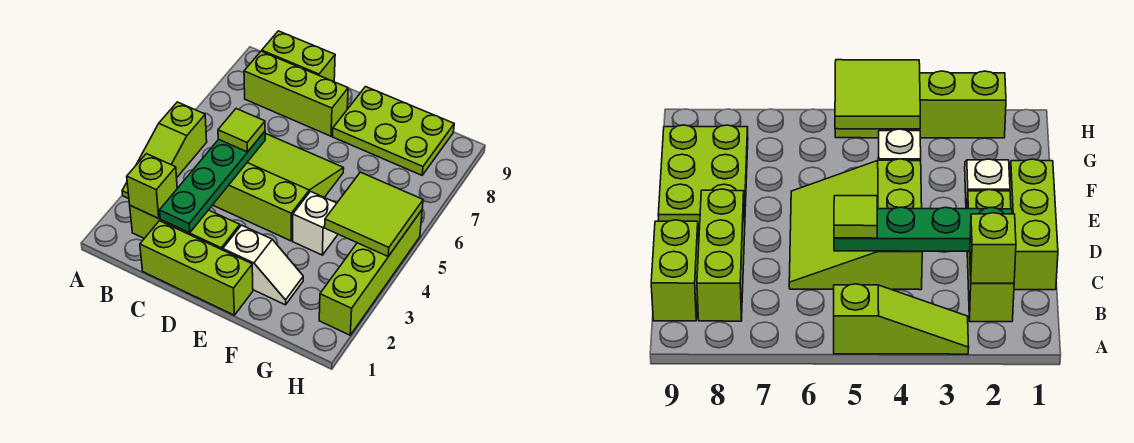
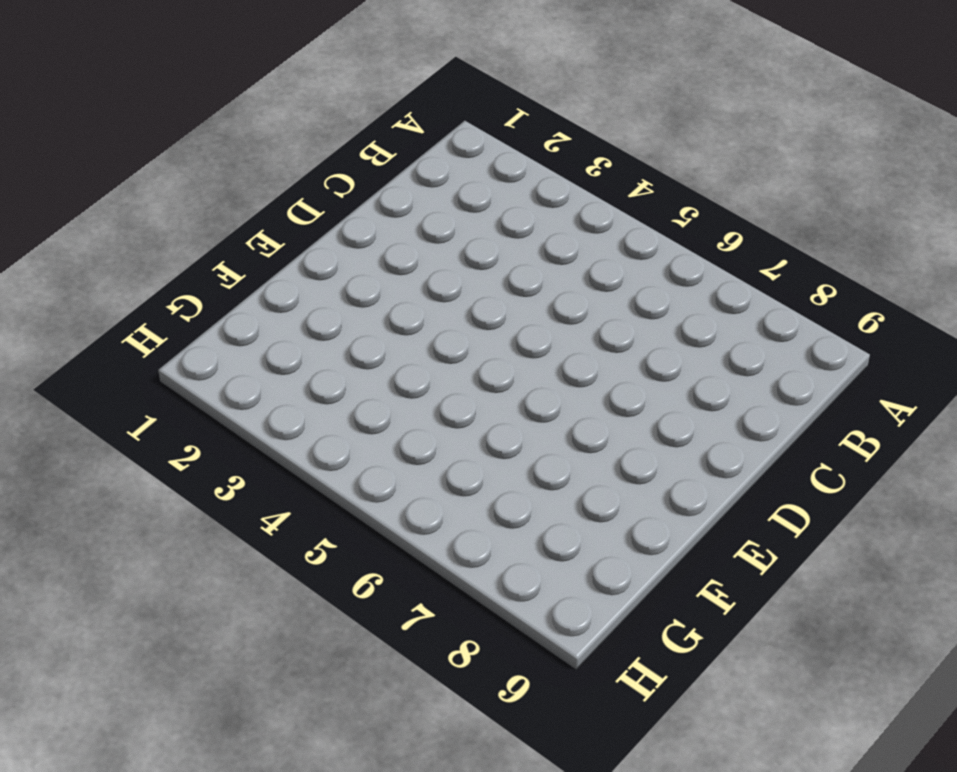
none -> lime slope A3:A5 level 1 top 5
none -> lime brick B2:D2 level 1
none -> lime brick B8:D8 level 1

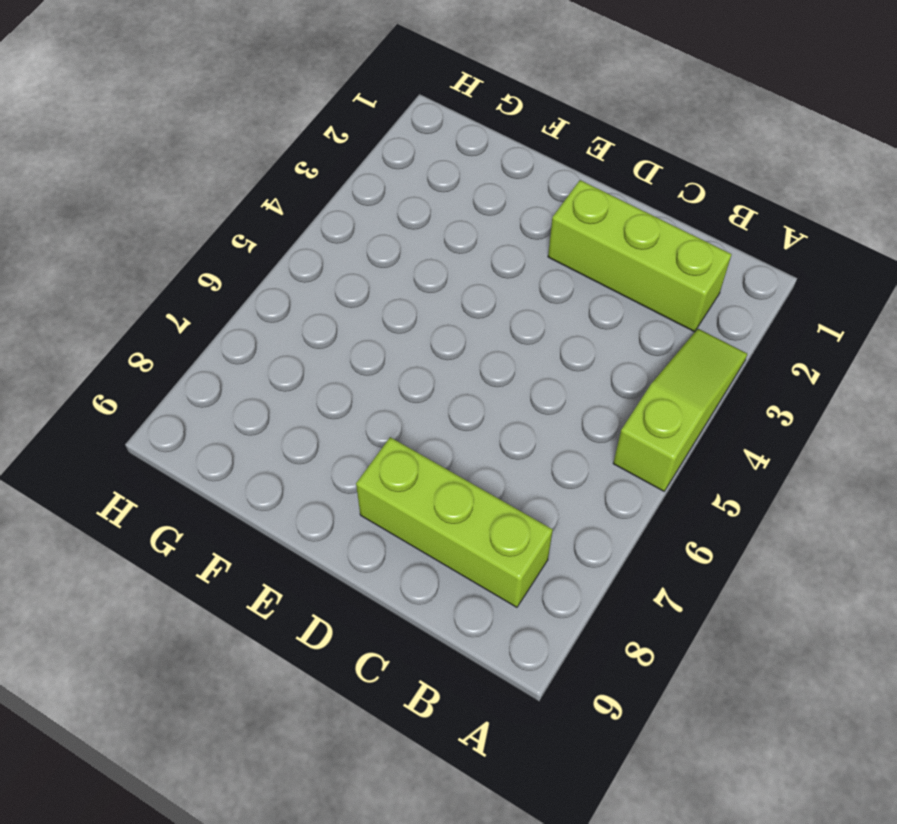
none -> lime brick B9:C9 level 1
none -> lime brick C1:E1 level 1
none -> lime slope C4:E6 level 1 top 4

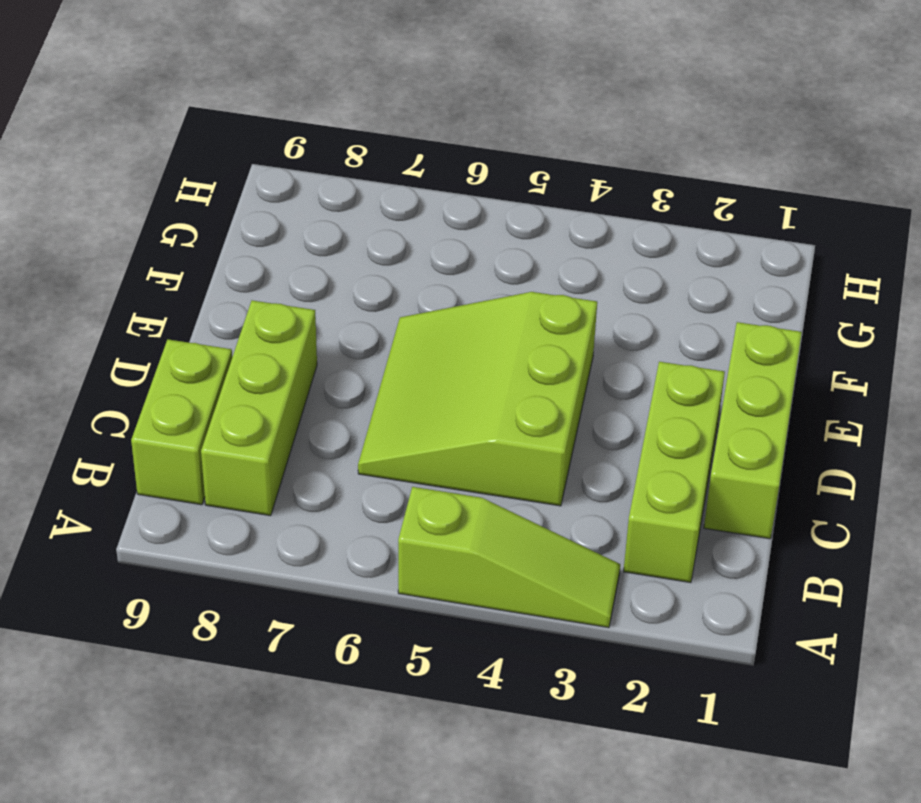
none -> white slope E2:F2 level 1 top E
none -> lime plate E8:G9 level 1
none -> white brick F4 level 1

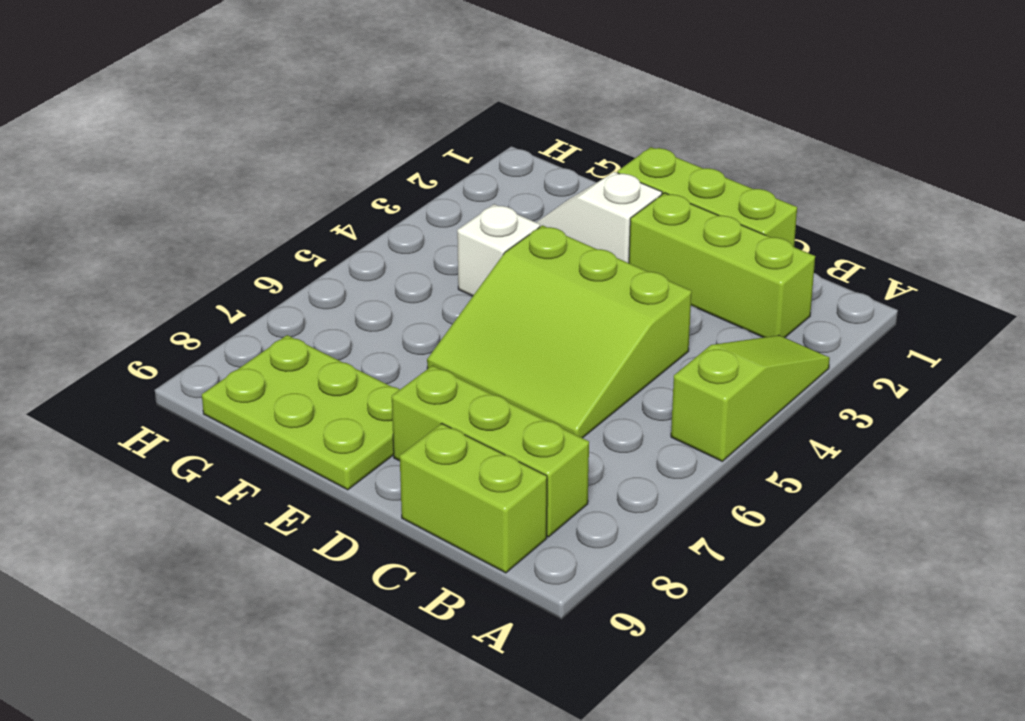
none -> lime brick H2:H5 level 1
none -> lime brick B2 level 2
none -> green plate C2:C5 level 2

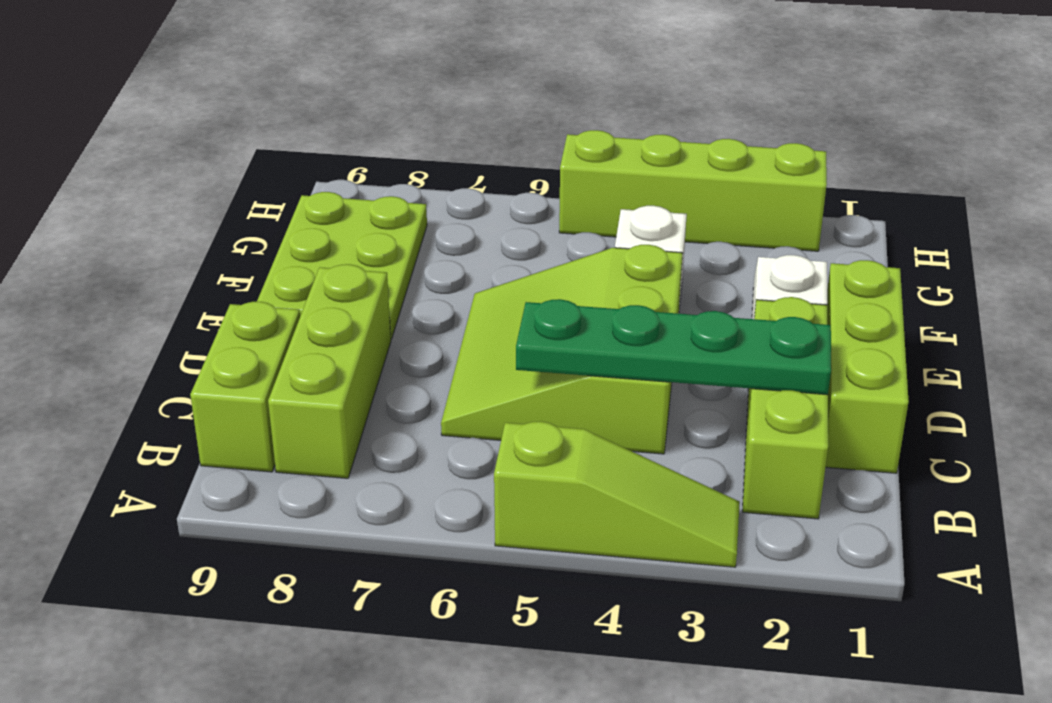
none -> lime brick B2 level 2
none -> lime tile G4:H5 level 2
none -> lime tile C5 level 3

